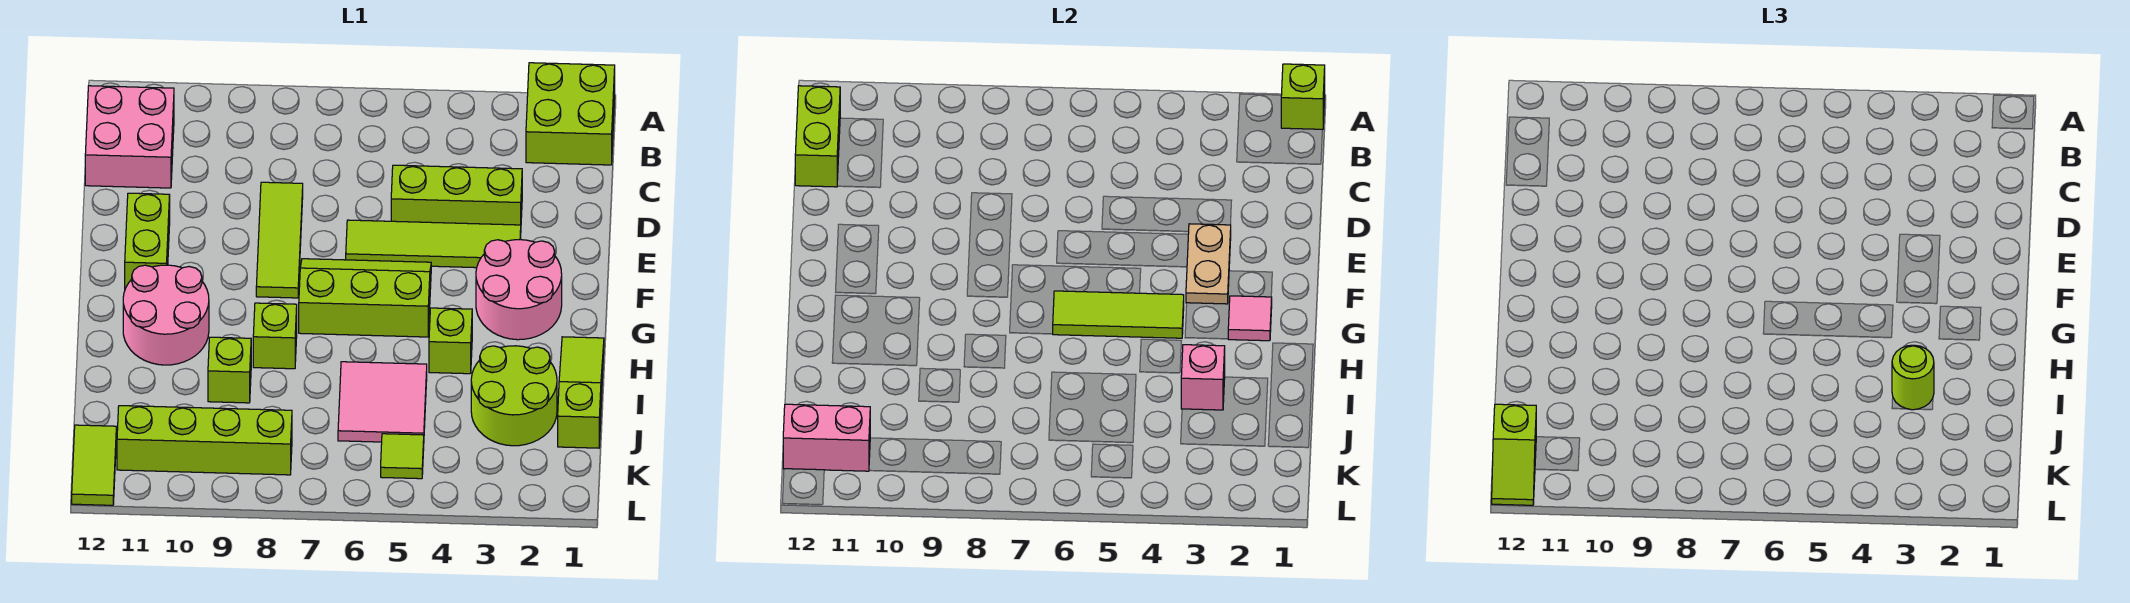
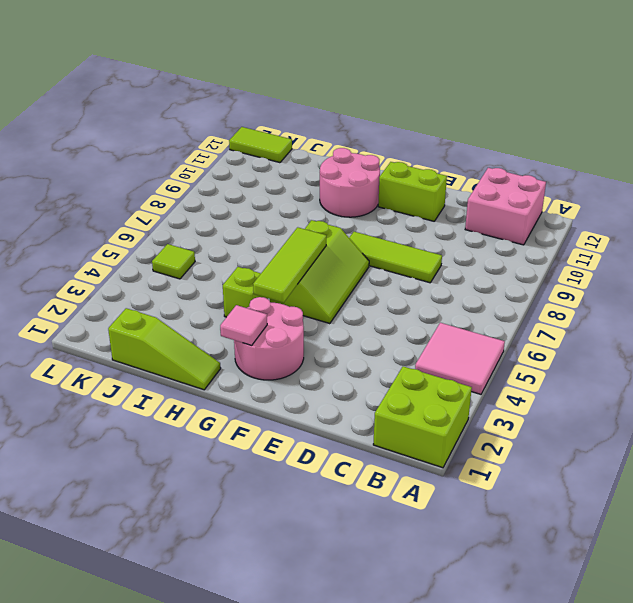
pink tile A4:B5 level 1 -> pink tile I5:J6 level 1
none -> lime brick D3:D5 level 1
none -> lime tile E3:E6 level 1
none -> lime brick H8 level 1

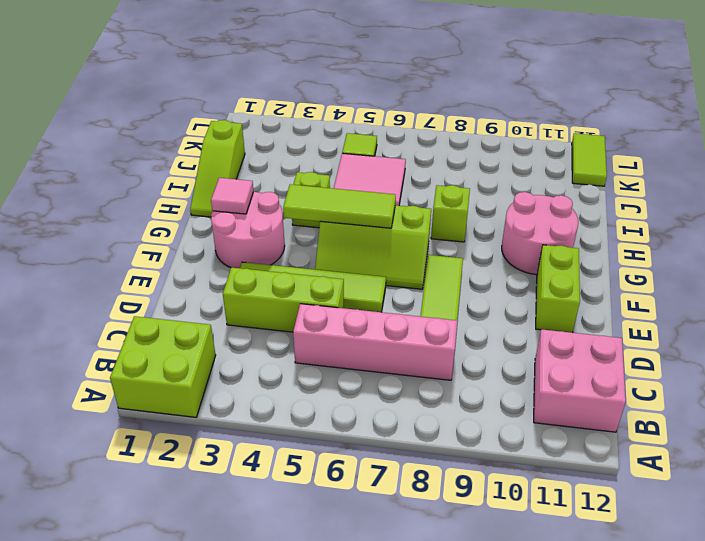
pink brick C5:C8 level 1 -> none
none -> lime round brick I2:J3 level 1
none -> lime brick I9 level 1
none -> lime brick K8:K11 level 1

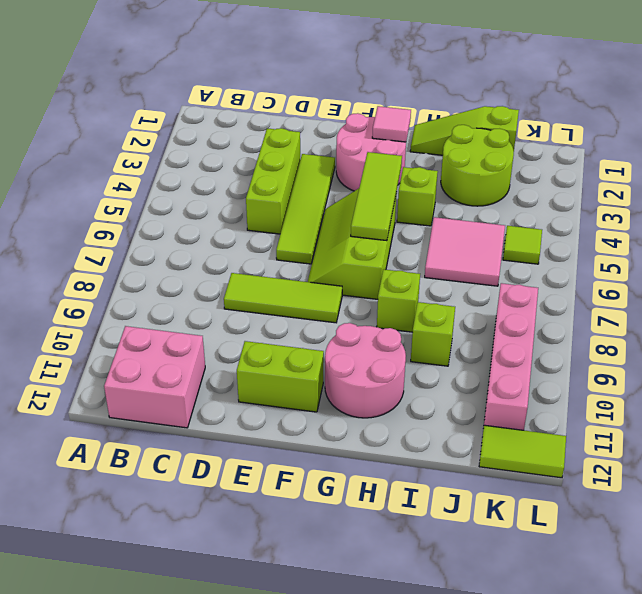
pink brick K8:K11 level 1 -> lime brick K8:K11 level 1
none -> lime brick A1:B2 level 1
none -> lime brick A1 level 2
none -> lime brick B12:C12 level 2

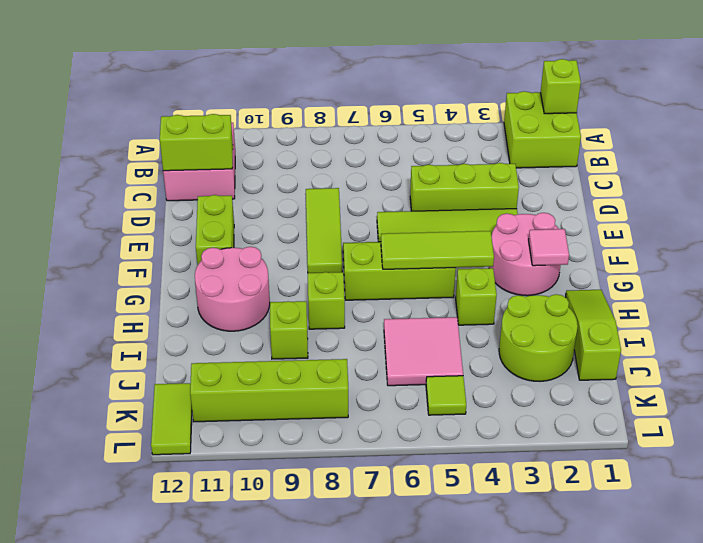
lime brick C11:C12 level 2 -> lime brick B12:C12 level 2
none -> tan plate E3:F3 level 2
none -> pink brick I3 level 2
none -> pink brick K11:K12 level 2

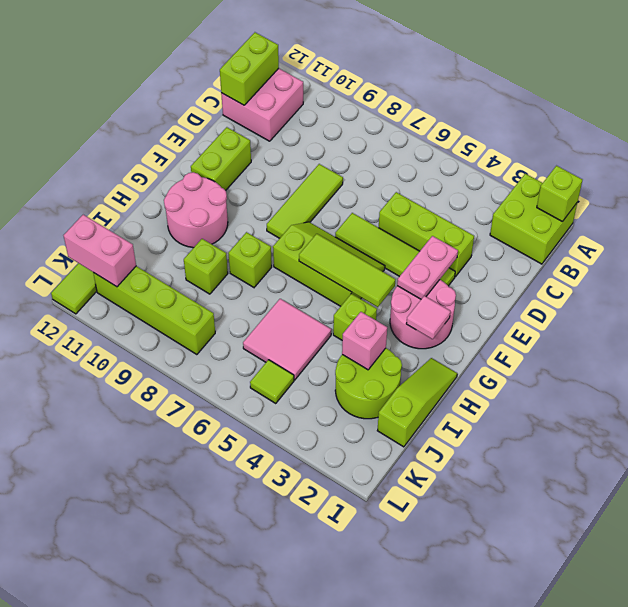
pink plate E3:F3 level 2 -> tan plate E3:F3 level 2
none -> lime round brick I3 level 3
none -> lime slope K12:L12 level 3 top K

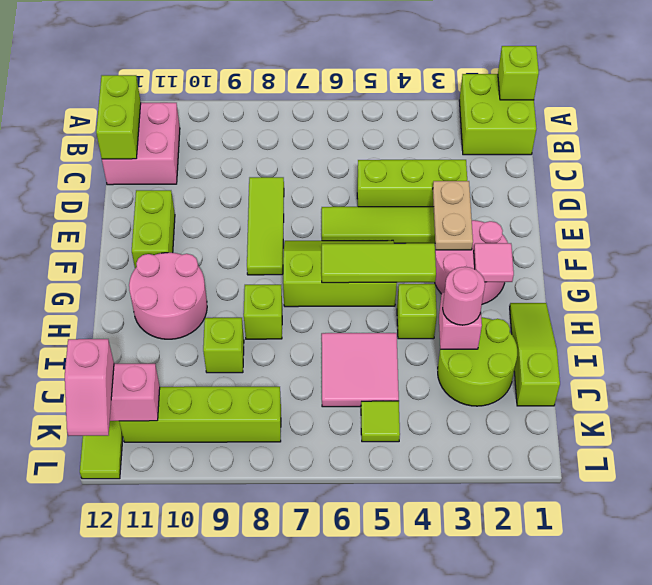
pink round brick I3 level 3 -> lime round brick I3 level 3
pink slope K12:L12 level 3 top K -> lime slope K12:L12 level 3 top K

